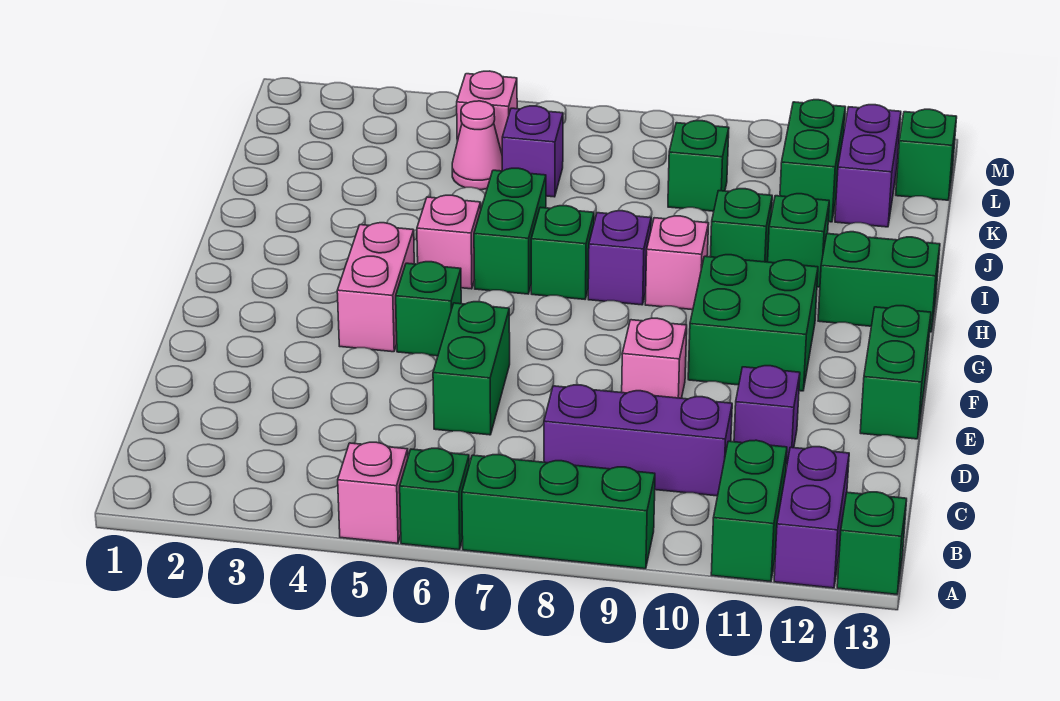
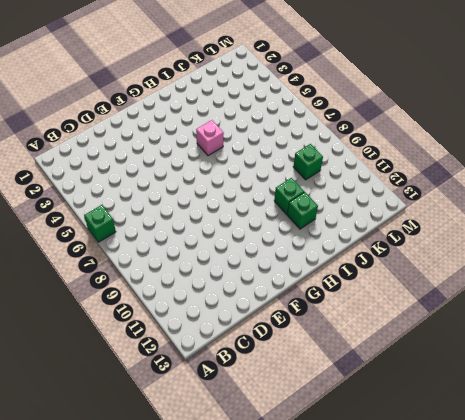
none -> pink brick A5 level 1
none -> green brick A7:A9 level 1
none -> green brick A11:B11 level 1

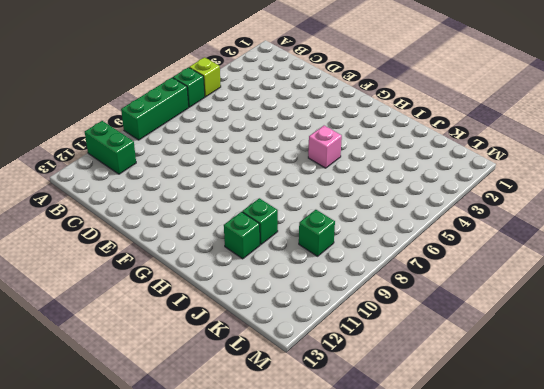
lime brick A5 level 1 -> pink brick A5 level 1
none -> purple brick A12:B12 level 1
none -> green brick A13 level 1
none -> purple brick C8:C10 level 1

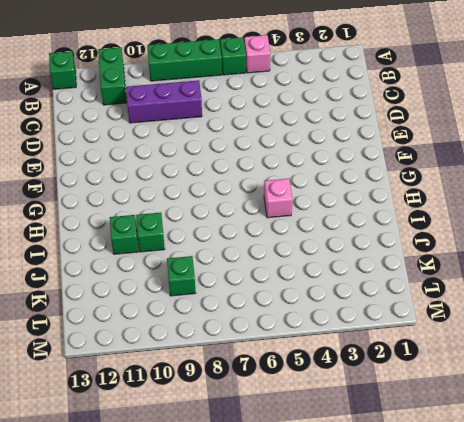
none -> purple brick A12:B12 level 1
none -> green brick D6:E6 level 1
none -> purple brick D11 level 1

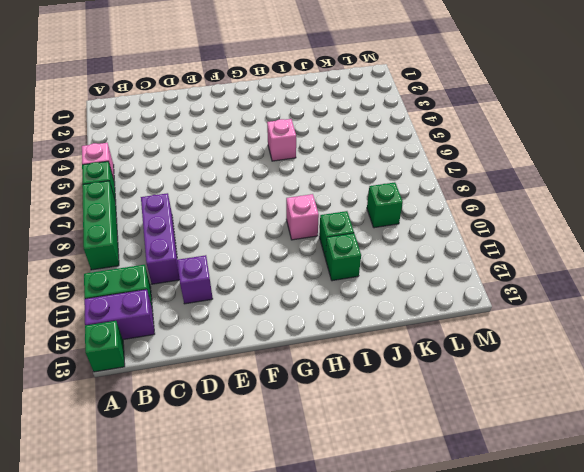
none -> green brick D6:E6 level 1
none -> pink brick E9 level 1
none -> green brick E13:F13 level 1

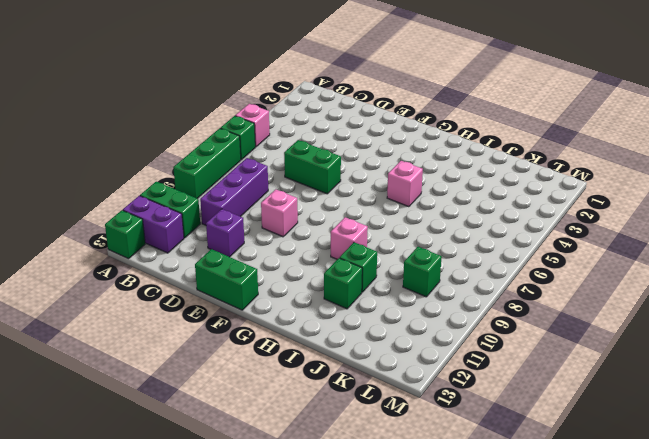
none -> pink brick F4:G4 level 1
none -> green brick F5 level 1
none -> green brick F10:G11 level 1

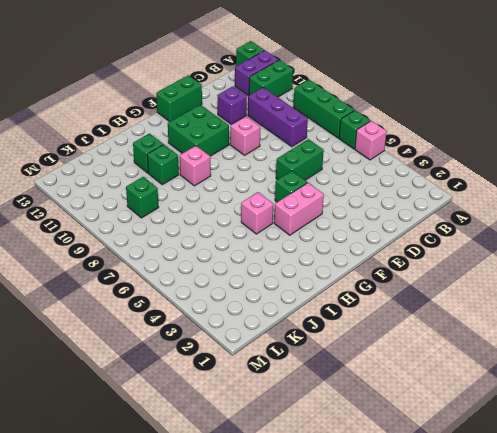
none -> green brick H6:I6 level 1
none -> green brick H7 level 1
none -> purple brick H8 level 1

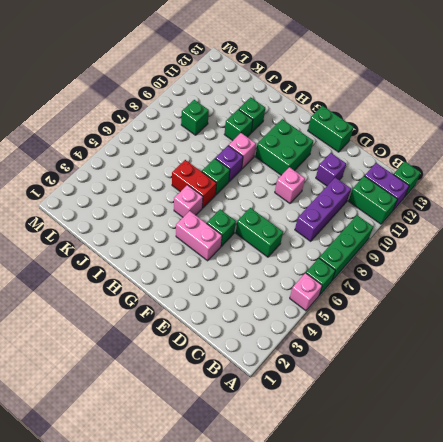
red brick H6:I6 level 1 -> green brick H6:I6 level 1
none -> green brick H12:H13 level 1
none -> pink cone K5 level 1
none -> purple brick K6 level 1

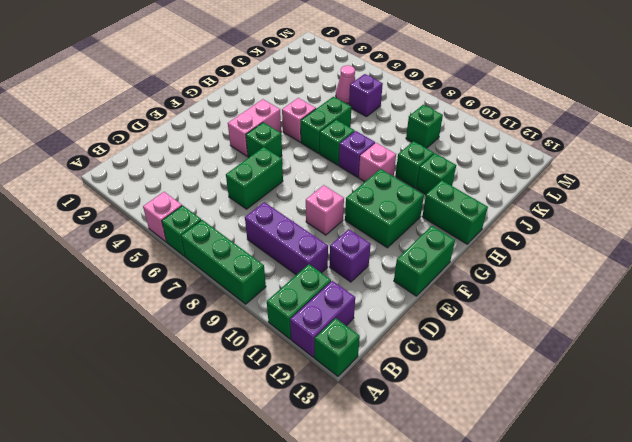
none -> green brick K11:L11 level 1
none -> purple brick K12:L12 level 1
none -> pink brick L5 level 1

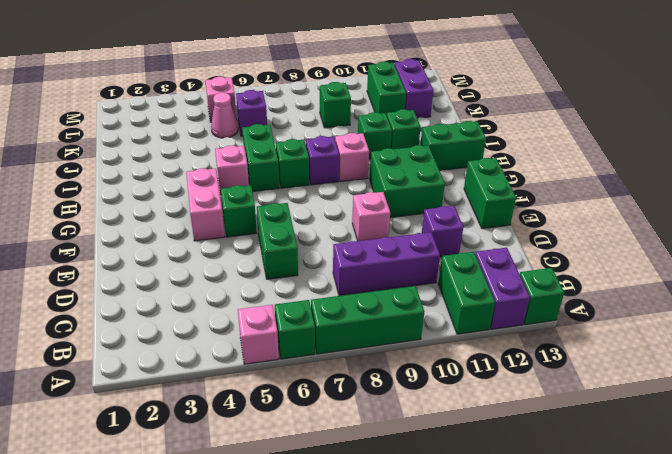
none -> green brick L13 level 1

